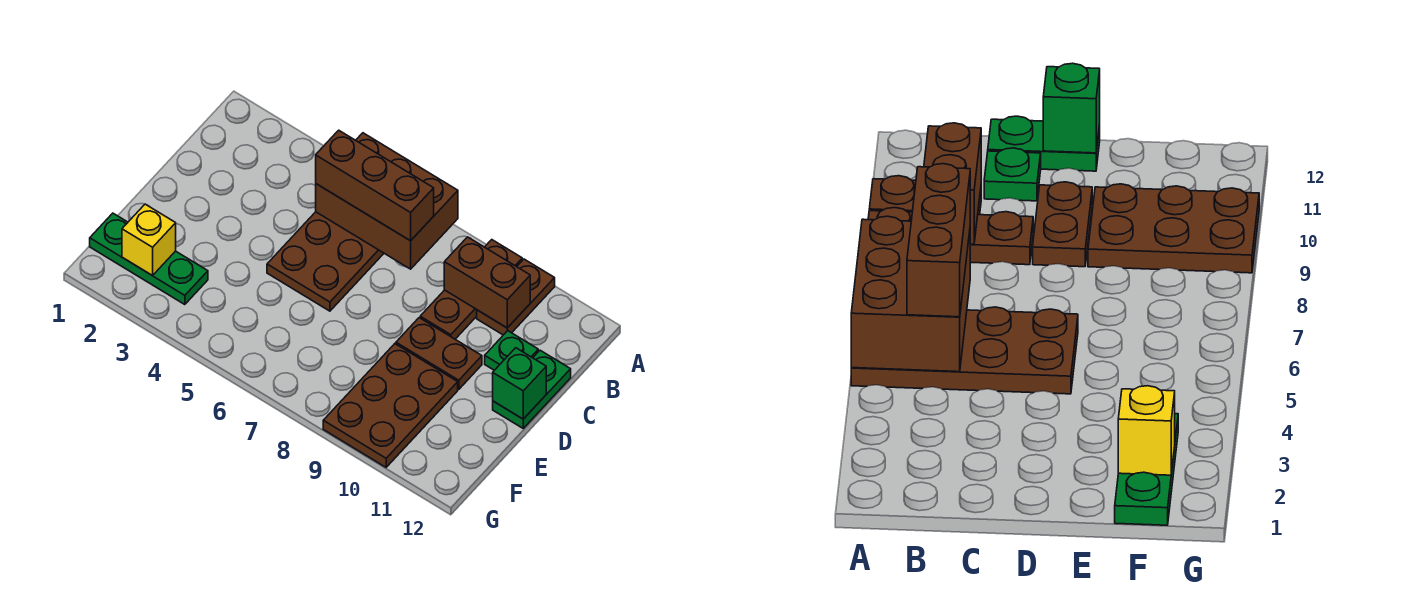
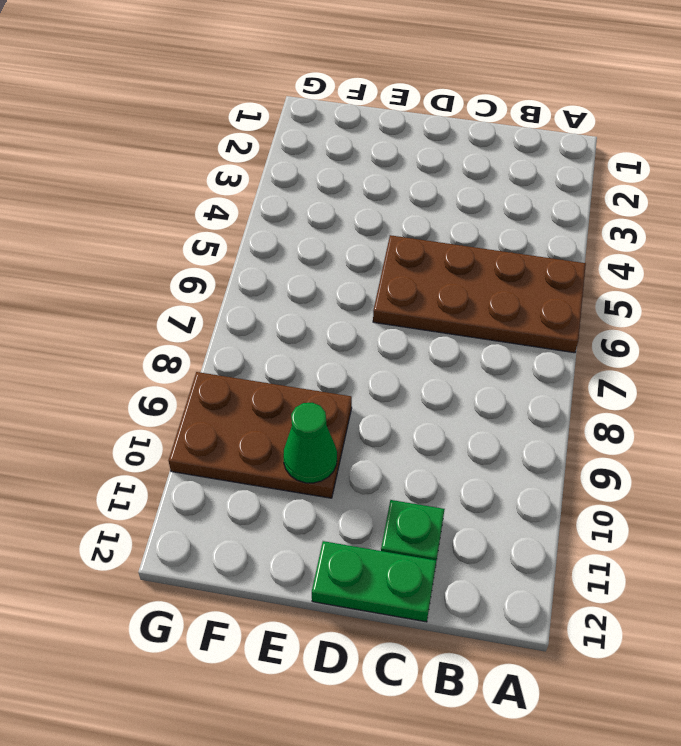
green cone E10 level 2 -> none
none -> brown plate A9:C9 level 1
none -> brown plate A10:B10 level 1
none -> brown plate D9:D10 level 1

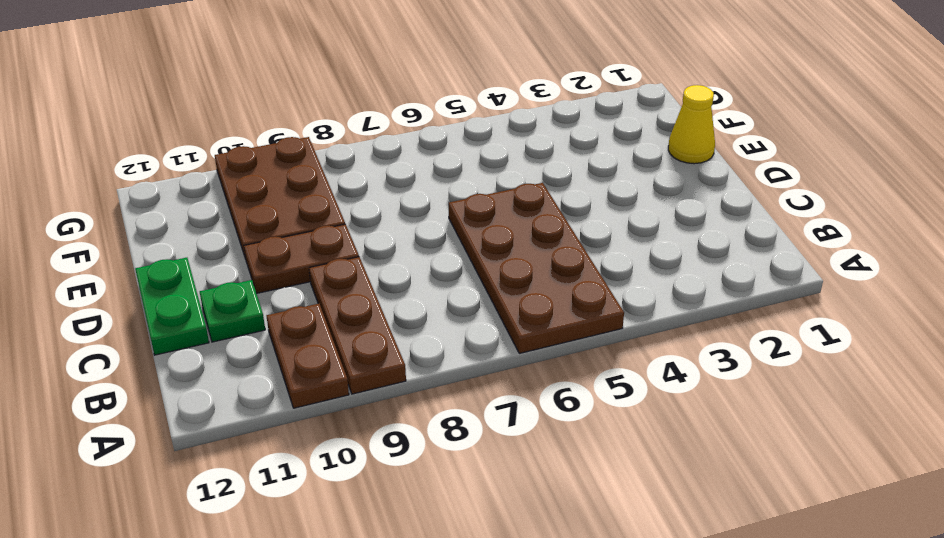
yellow cone E1 level 1 -> none
none -> green plate F1:F3 level 1
none -> brown brick A5:B7 level 2
none -> brown brick B9:B10 level 2

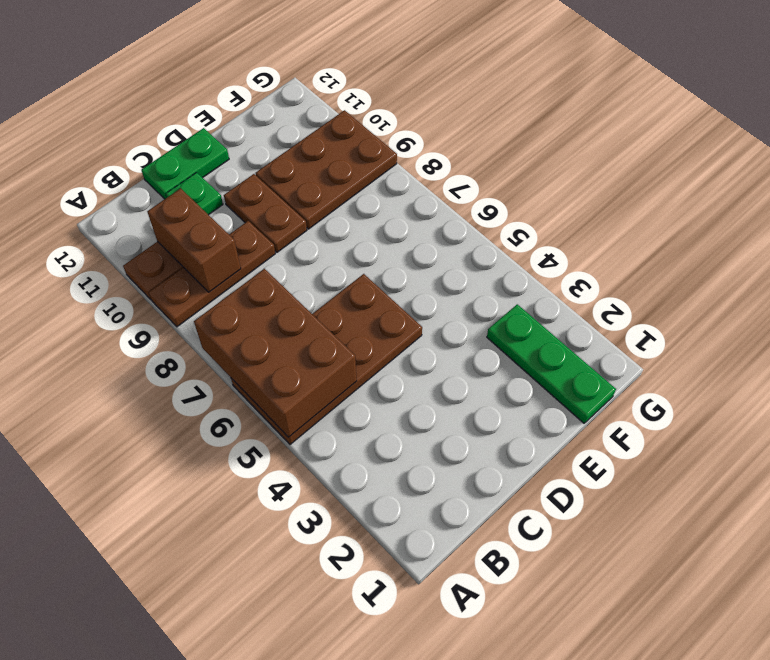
none -> green brick D12 level 2
none -> yellow brick F2 level 2
none -> brown brick B5:B7 level 3

